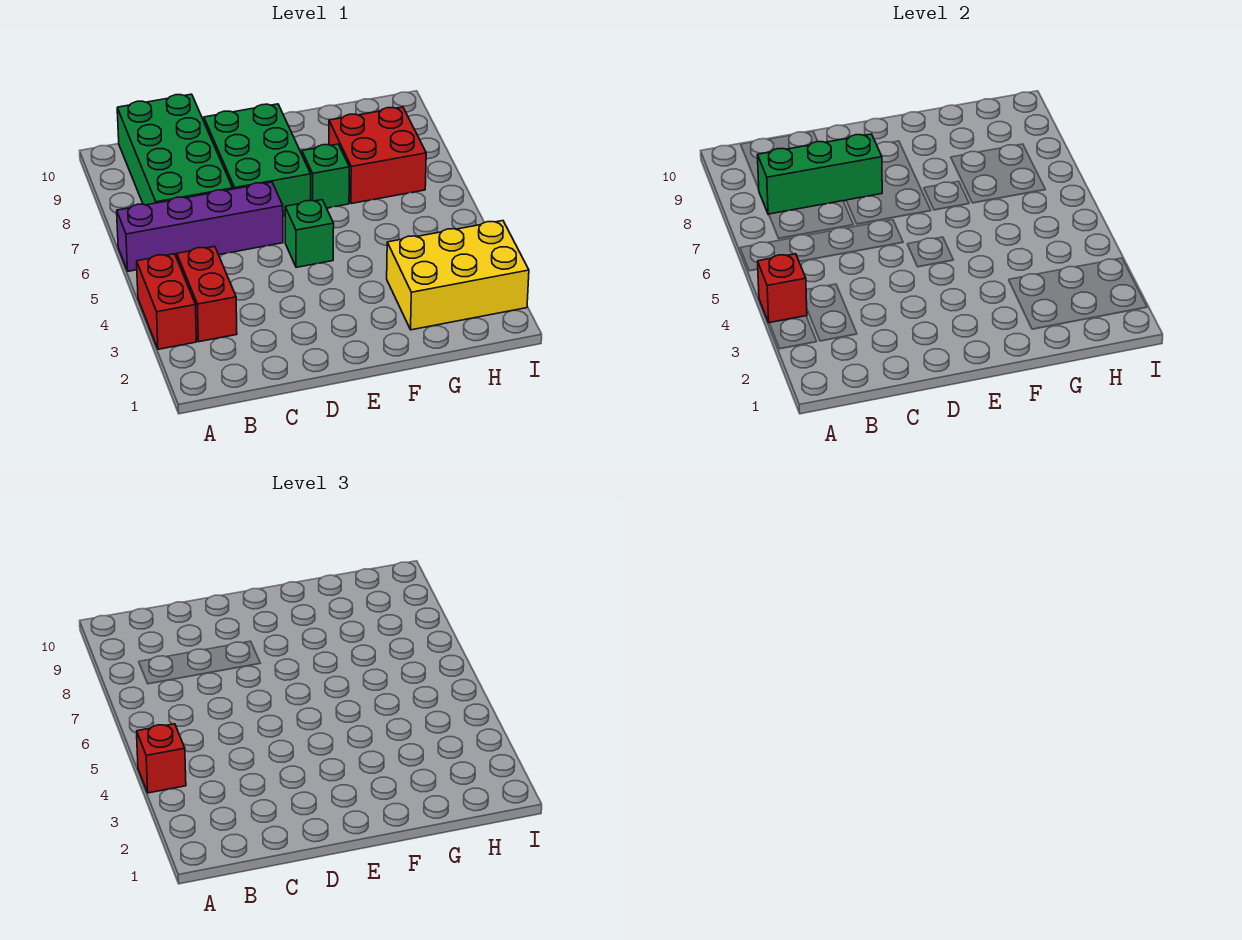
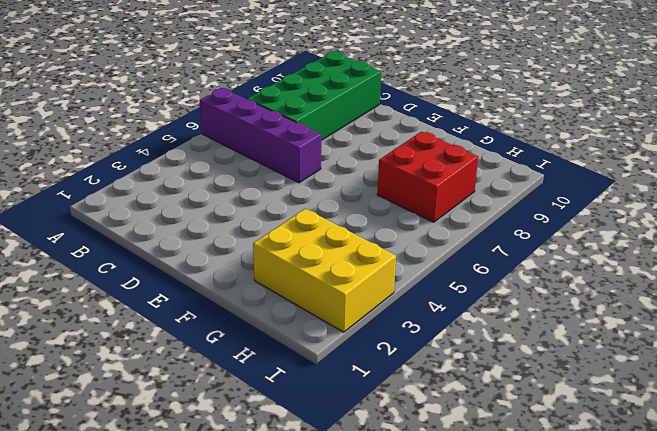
none -> red brick A3:A4 level 1
none -> red brick B3:B4 level 1
none -> green brick D7:E9 level 1

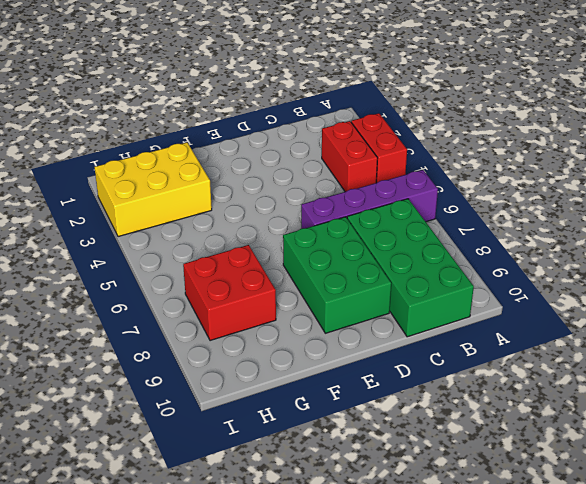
none -> green brick E5 level 1
none -> green brick F7 level 1
none -> red brick A4 level 2

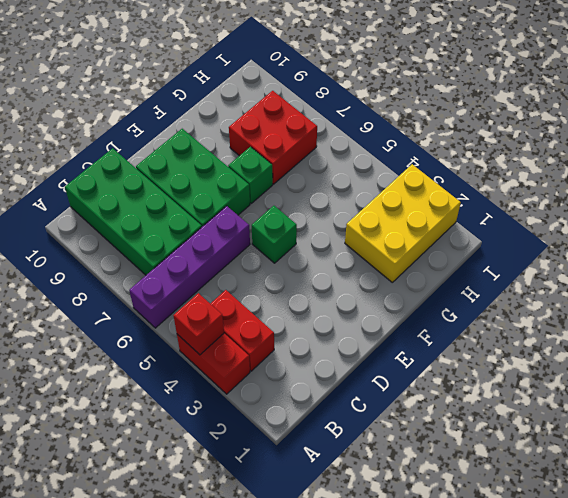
none -> green brick B8:D8 level 2
none -> red brick A4 level 3

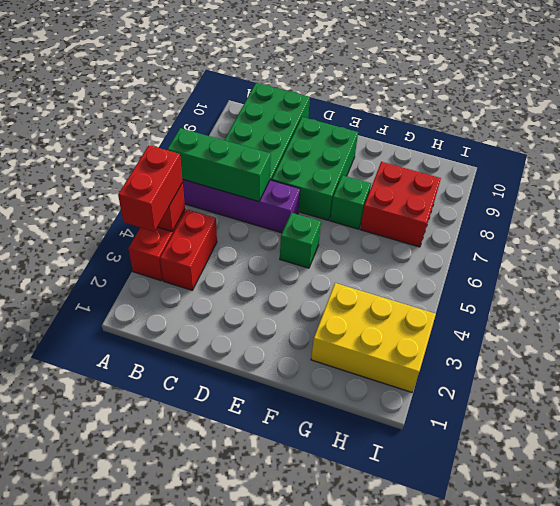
red brick A3:A4 level 3 -> red brick A4 level 3
green brick A6:C6 level 2 -> green brick B8:D8 level 2

